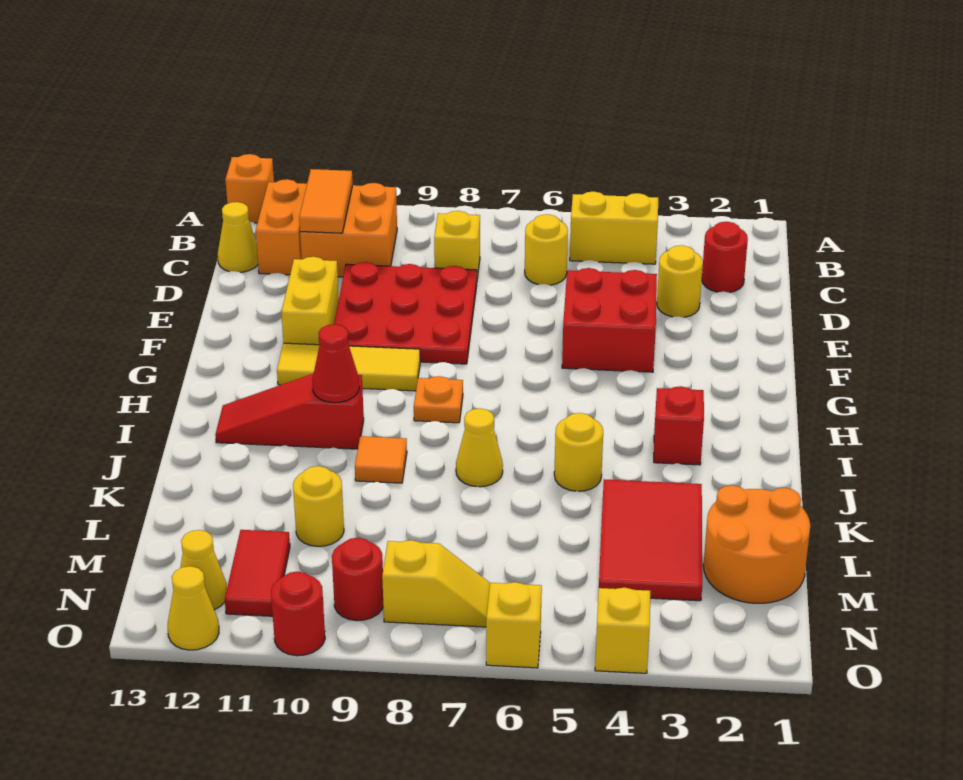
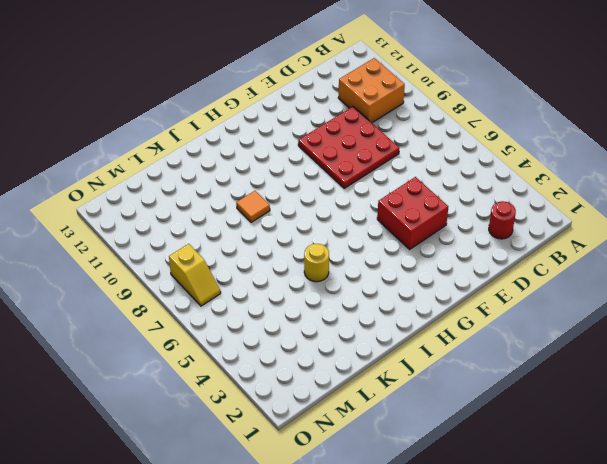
none -> orange brick A13 level 1
none -> yellow brick B4:B5 level 1
none -> orange brick B12:C12 level 1
none -> yellow round brick C6 level 1

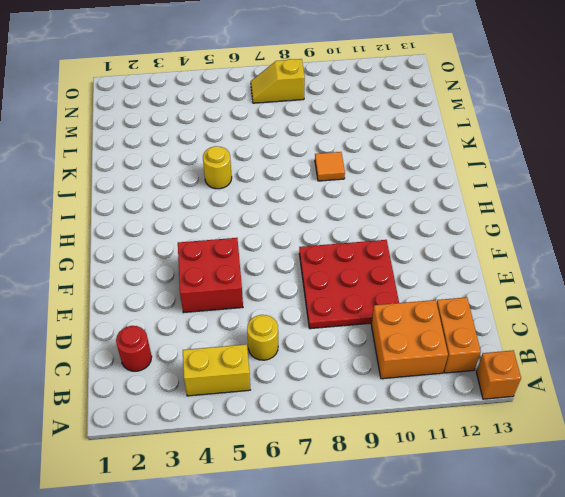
none -> yellow brick C8 level 1
none -> yellow cone C13 level 1
none -> yellow round brick D3 level 1
none -> yellow brick E11:F11 level 1

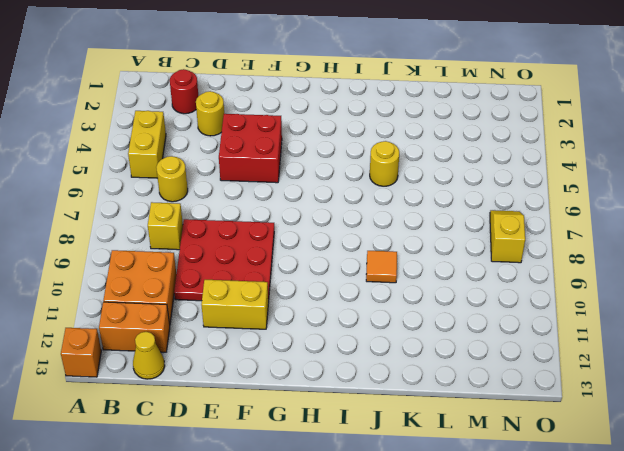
none -> yellow tile G9:G11 level 1
none -> orange plate H8 level 1
none -> red brick I3 level 1
none -> red slope I10:I12 level 1 top 10

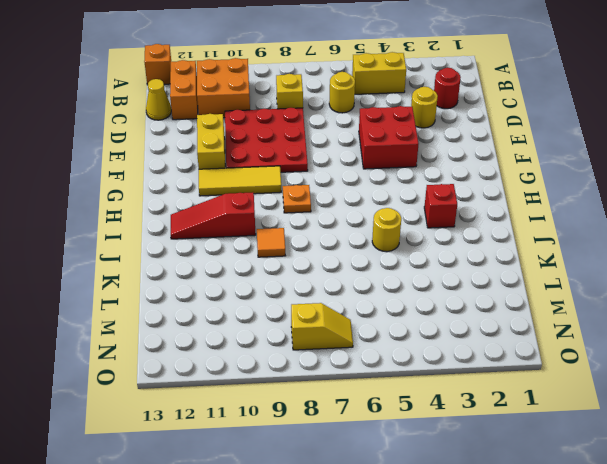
none -> yellow cone J7 level 1
none -> red tile K3:M4 level 1
none -> orange round brick L1:M2 level 1
none -> yellow round brick L10 level 1

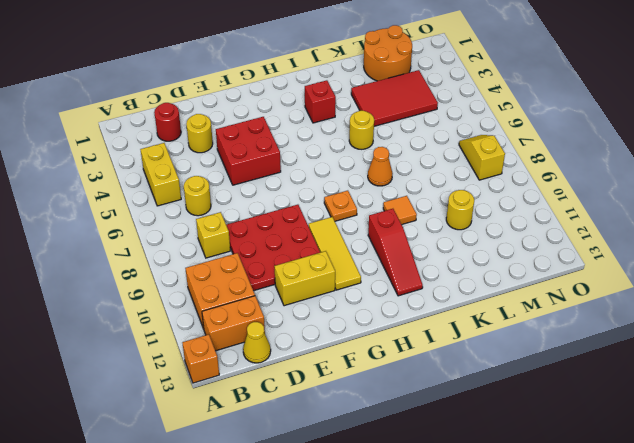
orange cone J7 level 1 -> yellow cone J7 level 1
none -> red tile M11:N11 level 1
none -> red round brick N9 level 1
none -> yellow cone N12 level 1
none -> yellow brick O4 level 1

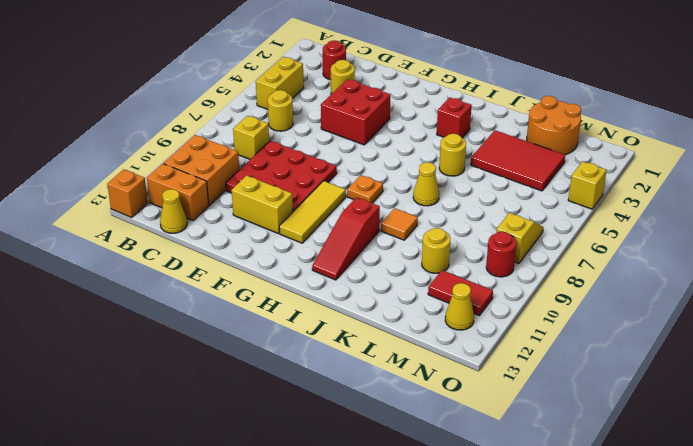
none -> yellow brick O6 level 1
none -> red round brick O10 level 1
none -> yellow cone O12 level 1
none -> orange tile B11:C11 level 2

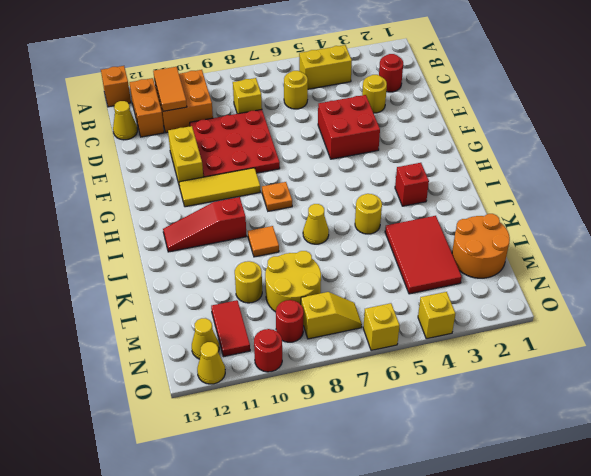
yellow round brick L8:M9 level 1 -> none
none -> red cone I10 level 2

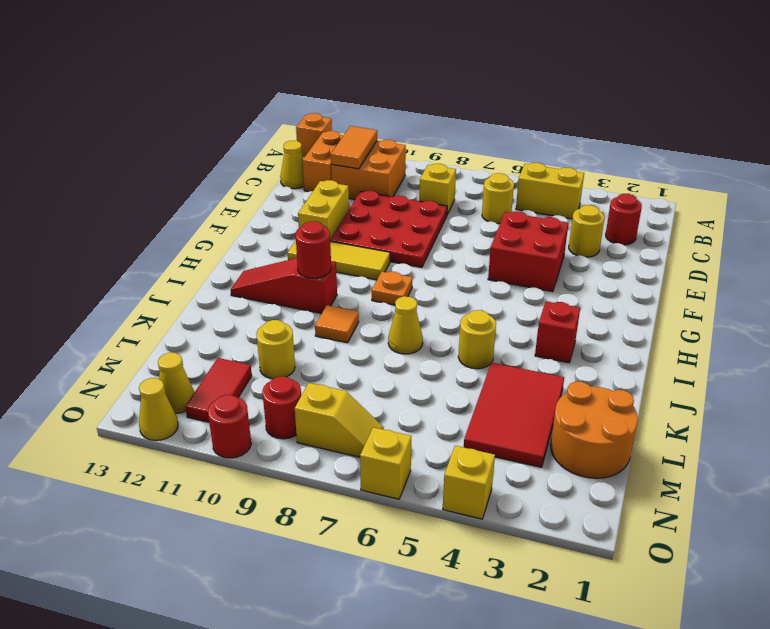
red round brick I10 level 2 -> red cone I10 level 2

